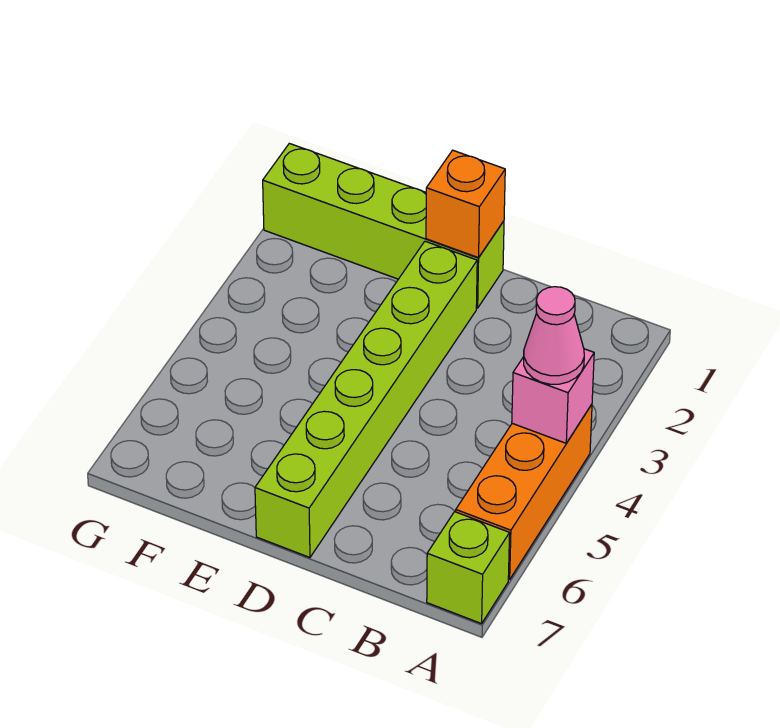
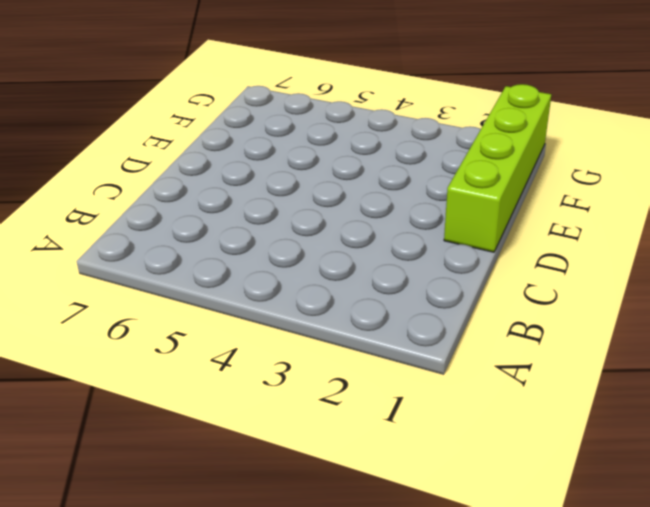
none -> orange brick A4:A6 level 1
none -> lime brick A7 level 1

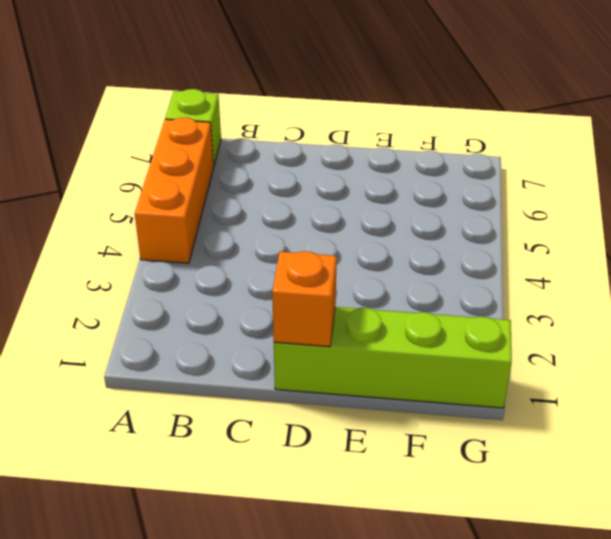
none -> lime brick D2:D7 level 1
none -> pink brick A4 level 2

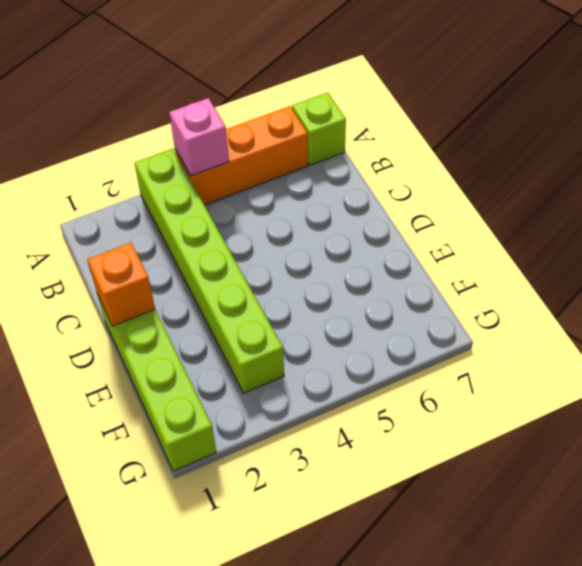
lime brick A3:F3 level 1 -> lime brick D2:D7 level 1
none -> pink cone A4 level 3

